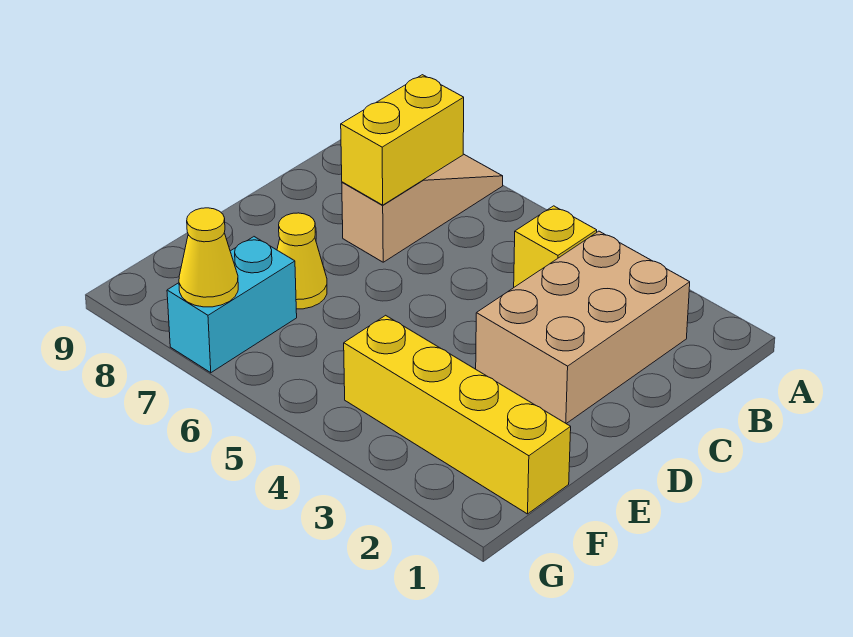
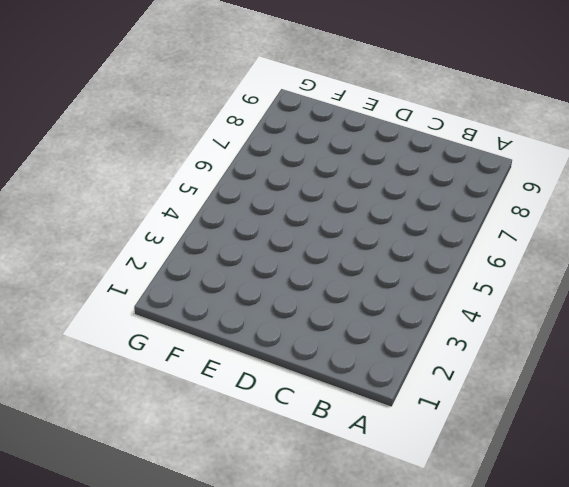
none -> tan slope A7:C7 level 1 top C
none -> tan brick B2:D3 level 1

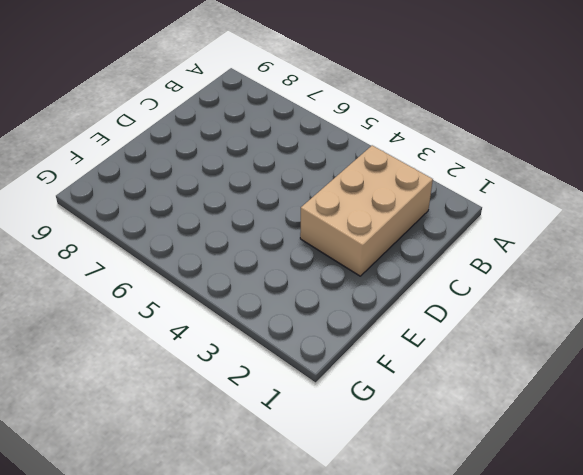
none -> tan slope A7:C7 level 1 top C
none -> yellow brick B4 level 1

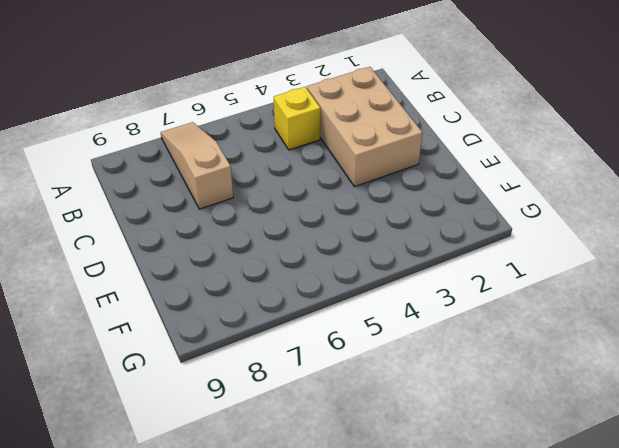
none -> yellow cone E7 level 1
none -> yellow brick F1:F4 level 1

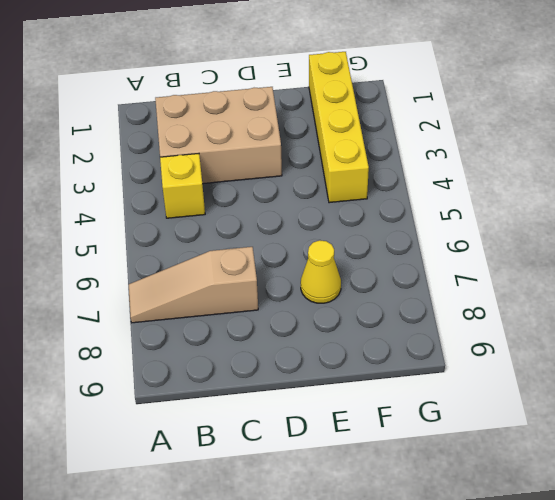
none -> cyan brick F7:G7 level 1
none -> yellow brick B7:C7 level 2

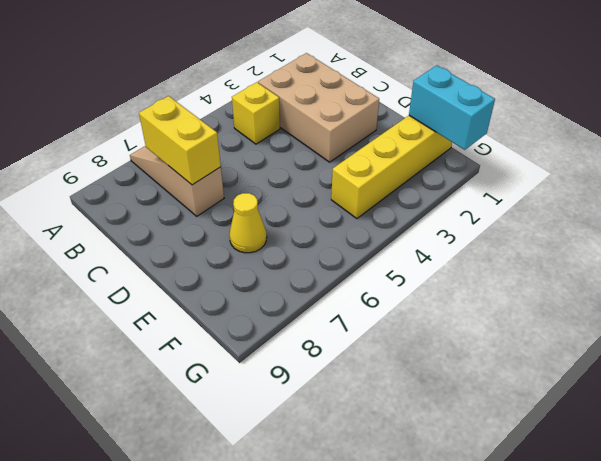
cyan brick F1:G1 level 2 -> cyan brick F7:G7 level 1
none -> yellow cone G7 level 2

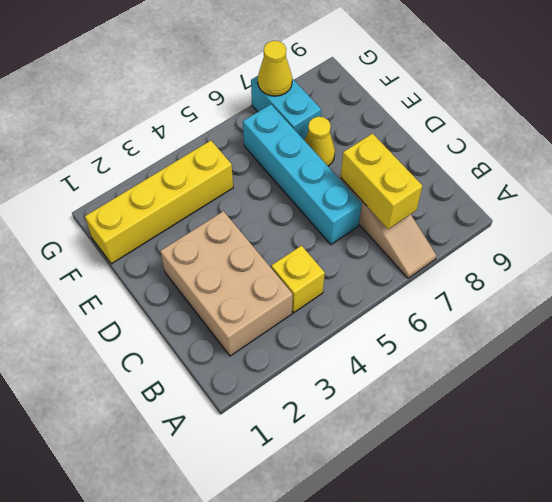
cyan brick C6:F6 level 1 -> none

